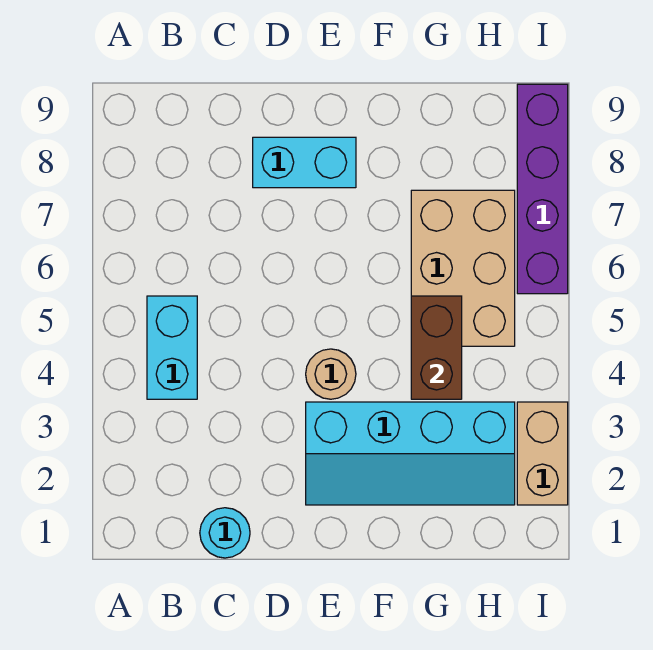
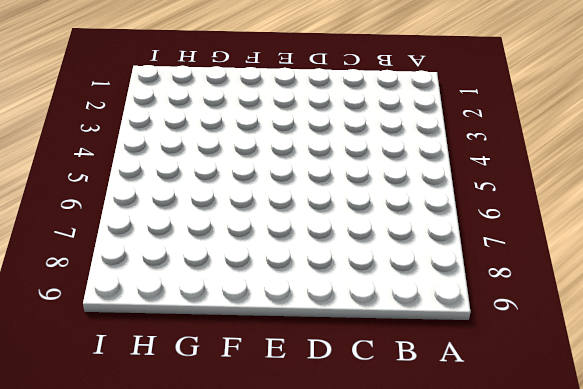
none -> cyan brick B4:B5 level 1
none -> cyan round brick C1 level 1

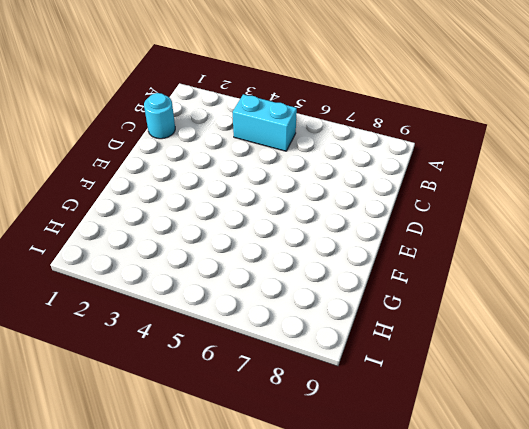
none -> cyan brick D8:E8 level 1
none -> cyan slope E2:H3 level 1 top 3

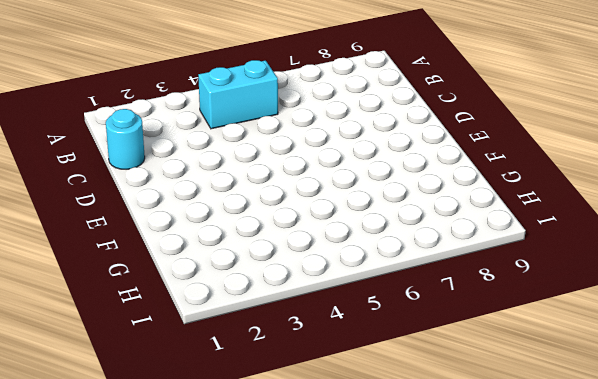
none -> cyan brick D8:E8 level 1
none -> cyan slope E2:H3 level 1 top 3

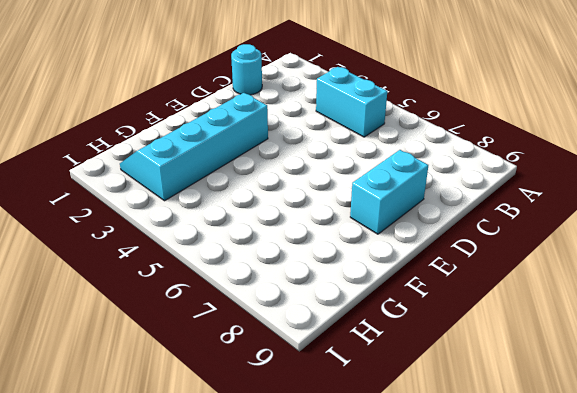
none -> tan round brick E4 level 1
none -> tan brick G5:H7 level 1

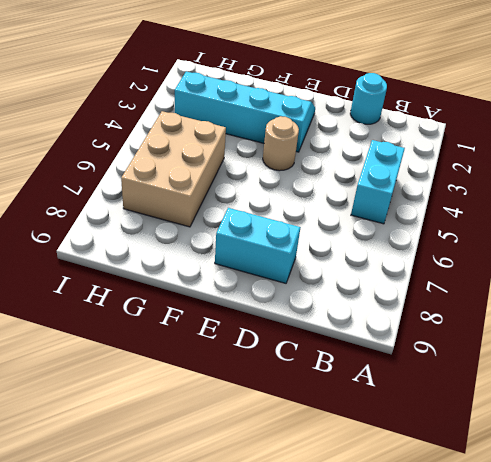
none -> tan brick I2:I3 level 1
none -> purple brick I6:I9 level 1

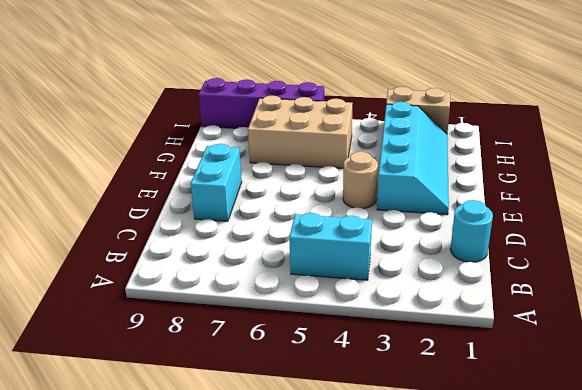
none -> brown brick G4:G5 level 2

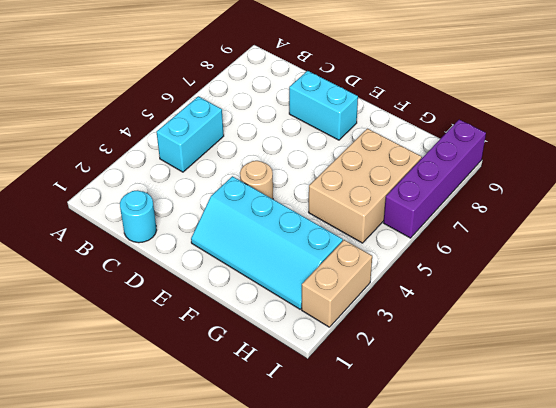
none -> brown brick G4:G5 level 2

